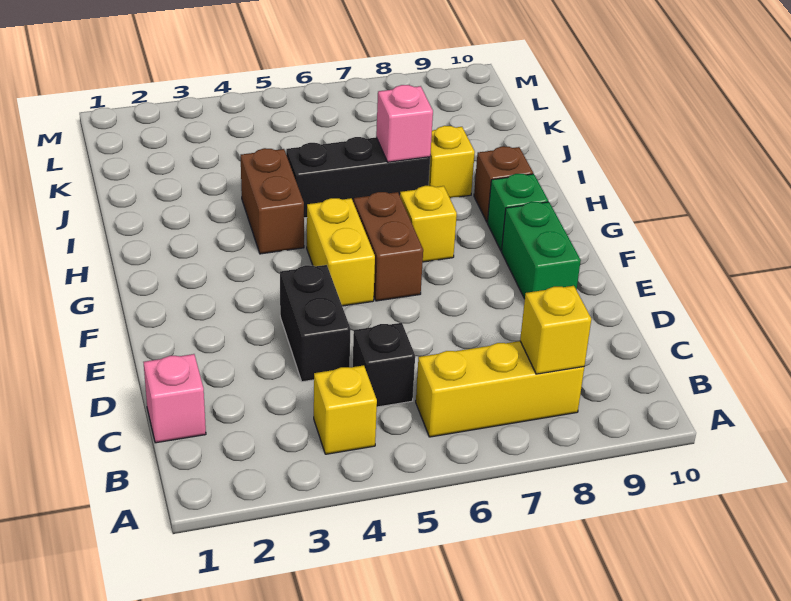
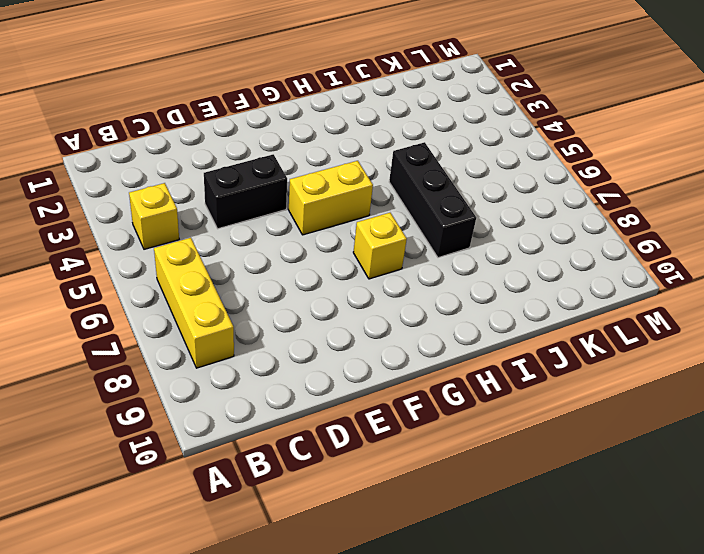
none -> pink brick C1 level 1
none -> black brick C5 level 1
none -> green brick E9:F9 level 1

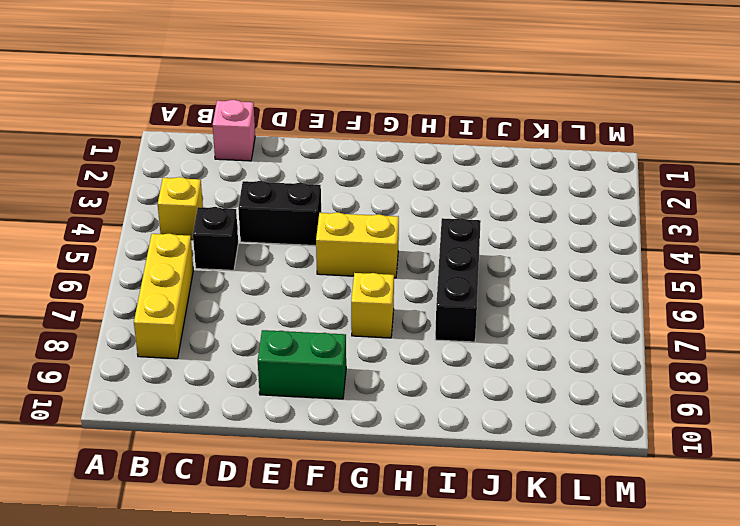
none -> brown brick F6:G6 level 1
none -> green brick G9 level 1
none -> brown brick H4:I4 level 1

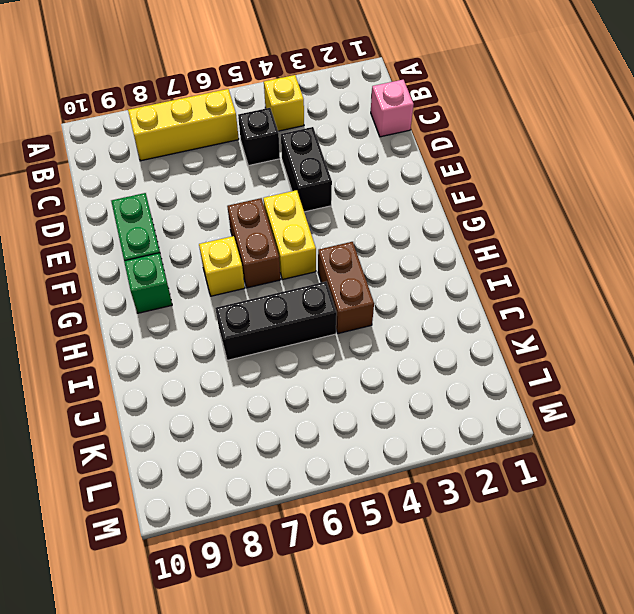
none -> brown brick H9 level 1
none -> yellow brick I8 level 1
none -> yellow brick B8 level 2

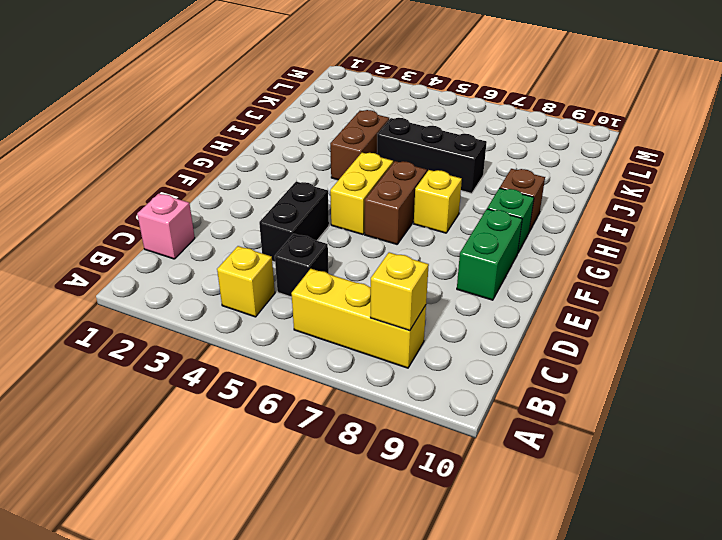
none -> yellow brick I8 level 1
none -> pink brick I7 level 2

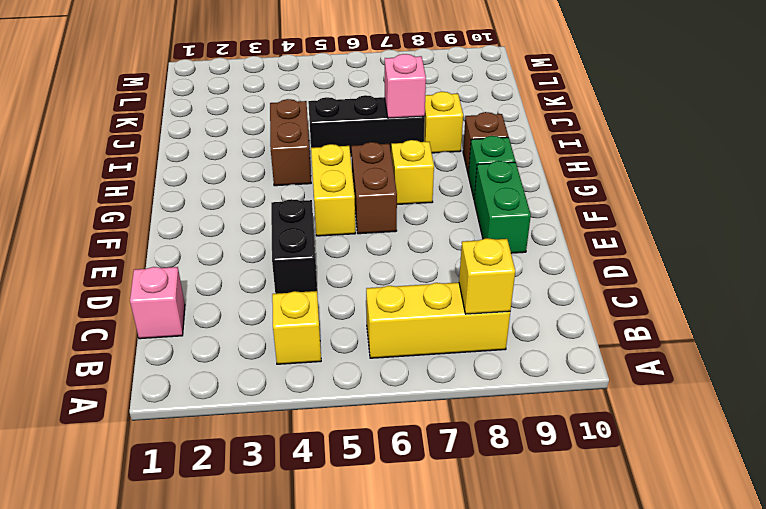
none -> black brick C5 level 1

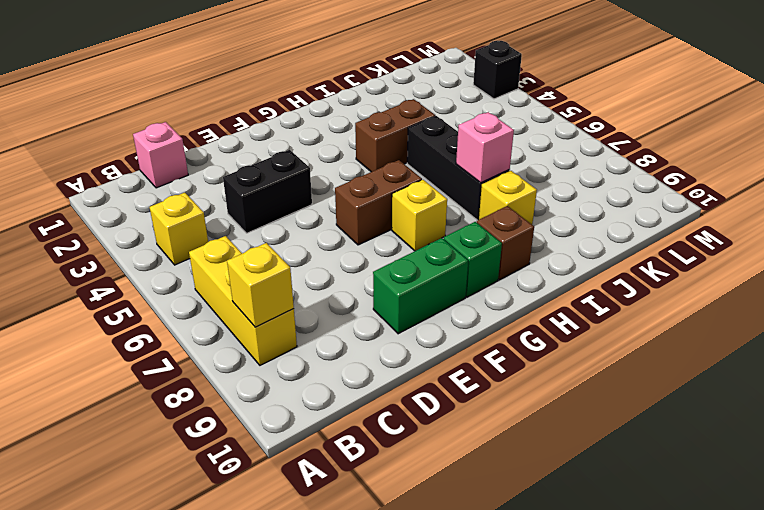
black brick M3 level 1 -> black brick C5 level 1
none -> yellow brick F5:G5 level 1

